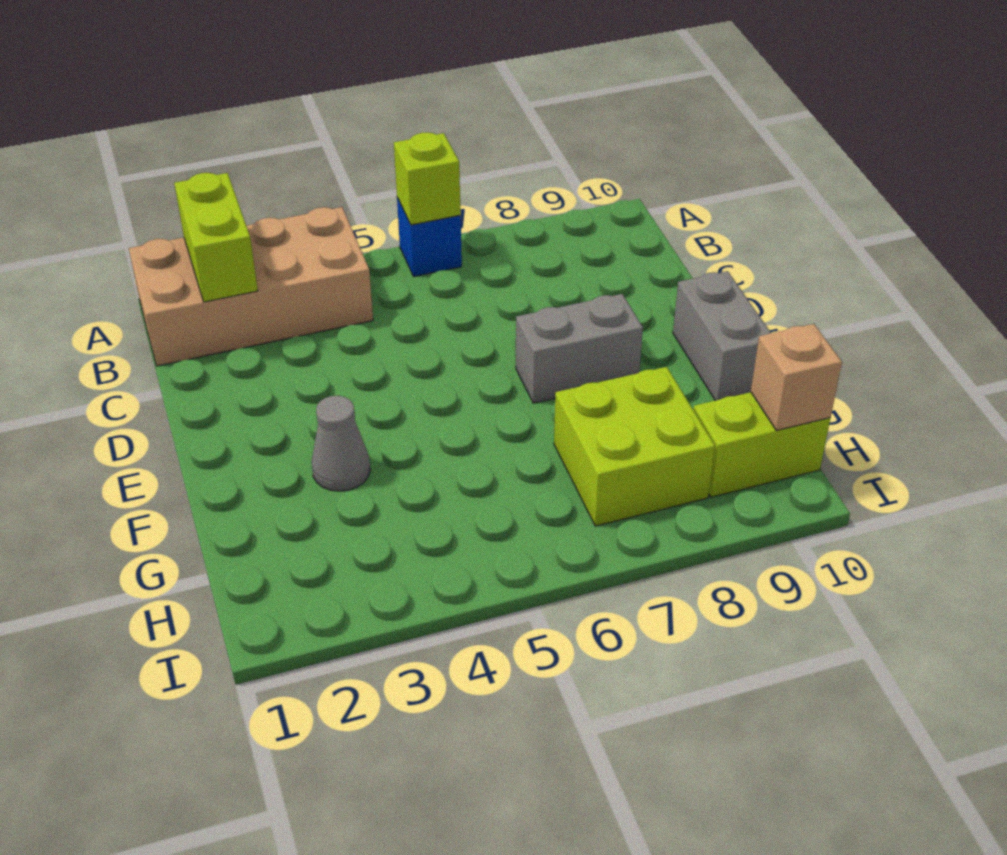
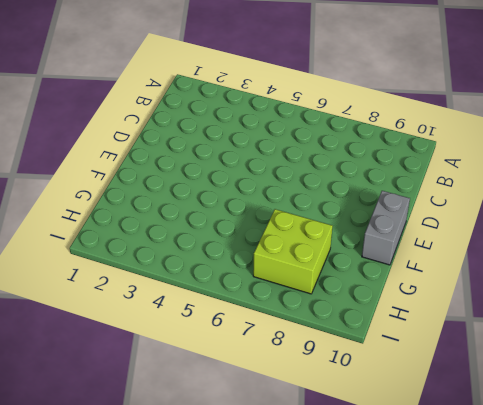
none -> tan brick A1:B4 level 1
none -> blue brick A6 level 1

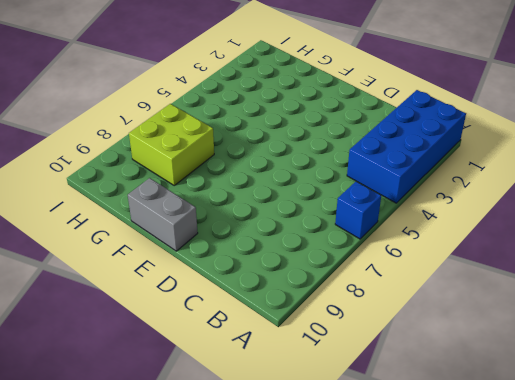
blue brick A1:B4 level 1 -> tan brick A1:B4 level 1
none -> grey brick E7:E8 level 1
none -> grey cone F3 level 1

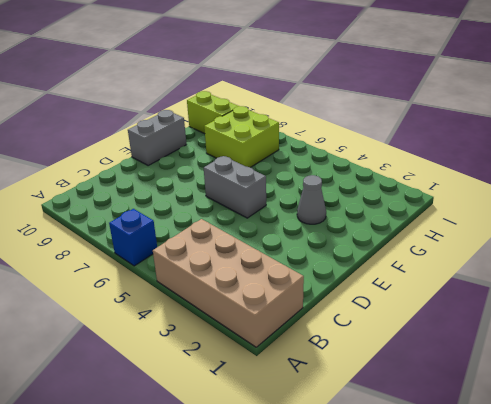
grey brick E5:E6 level 1 -> grey brick E7:E8 level 1
none -> lime brick A2:B2 level 2
none -> lime brick A6 level 2

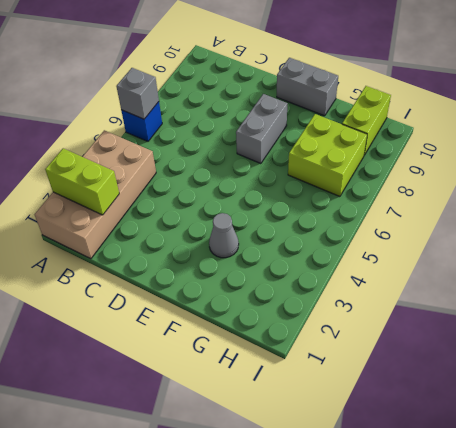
grey brick A6 level 2 -> lime brick A6 level 2
none -> tan brick H10 level 2

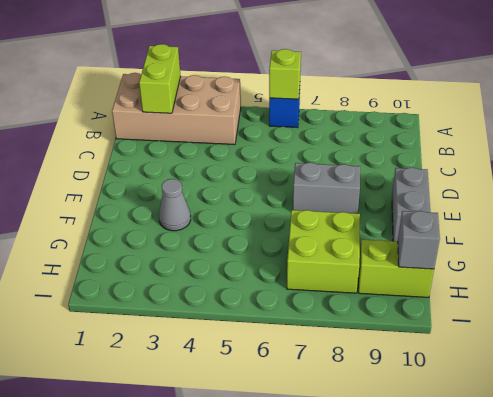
grey brick H10 level 2 -> tan brick H10 level 2

